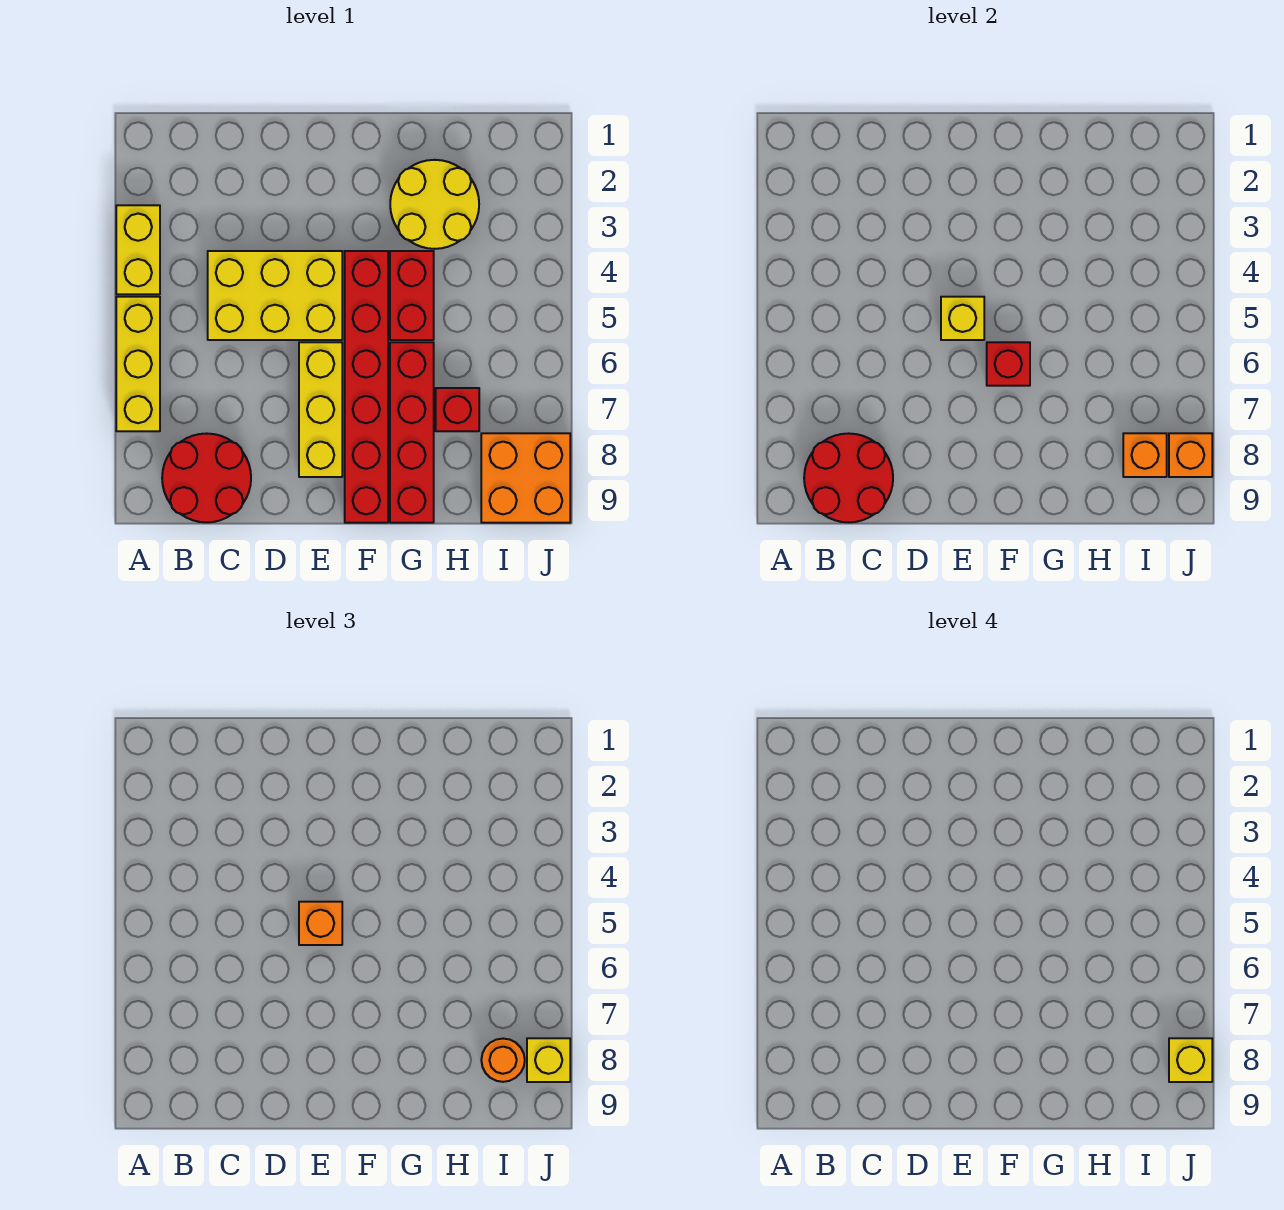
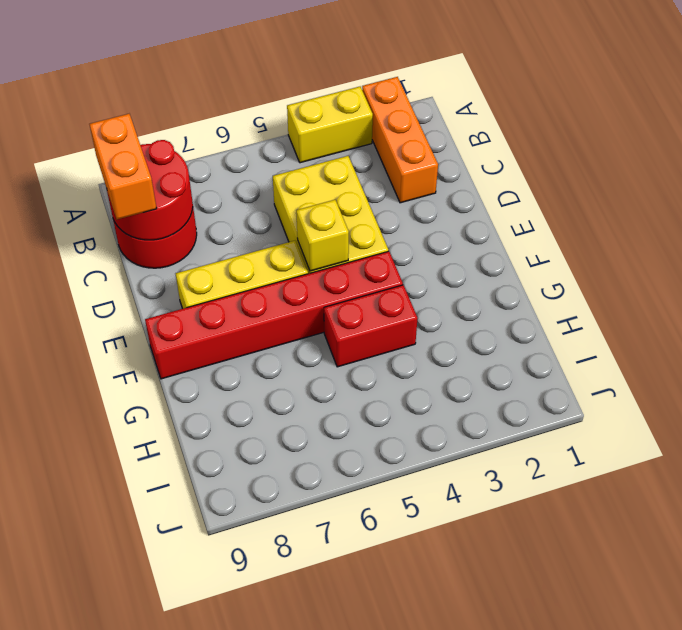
orange brick A2:C2 level 1 -> none
orange brick B9:C9 level 3 -> none
none -> yellow brick A5:A7 level 1
none -> yellow round brick G2:H3 level 1
none -> red brick G6:G9 level 1

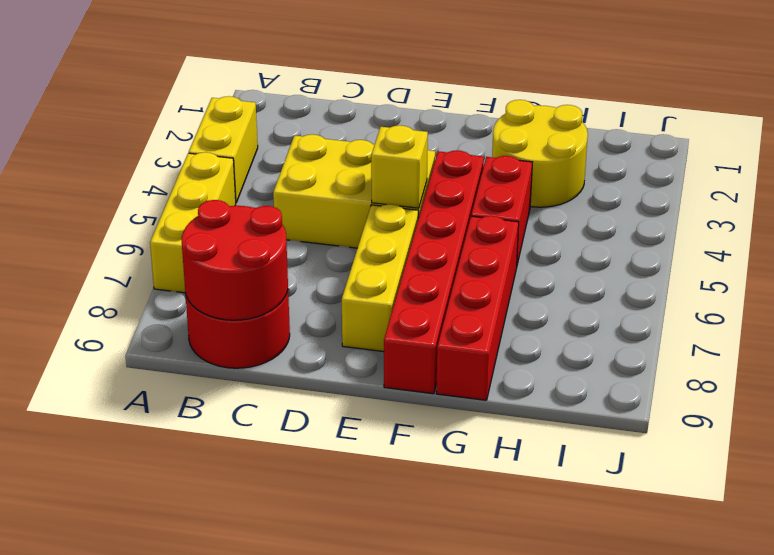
none -> red brick H7 level 1
none -> orange brick I8:J9 level 1
none -> red brick F6 level 2

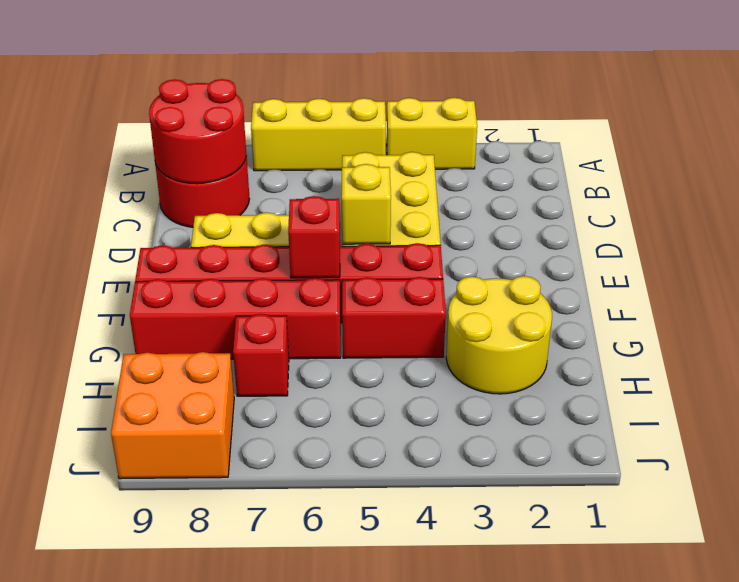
none -> orange brick I8 level 2
none -> orange brick J8 level 2
none -> orange brick E5 level 3

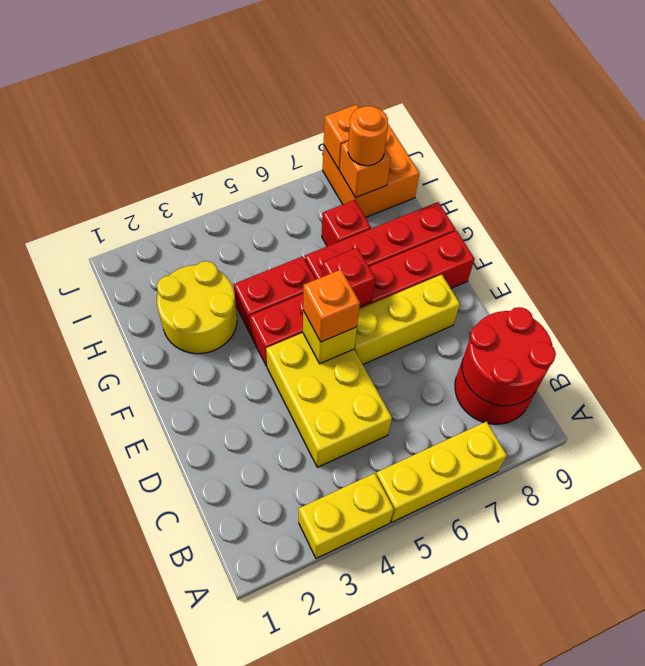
none -> yellow brick J8 level 3
none -> yellow brick J8 level 4

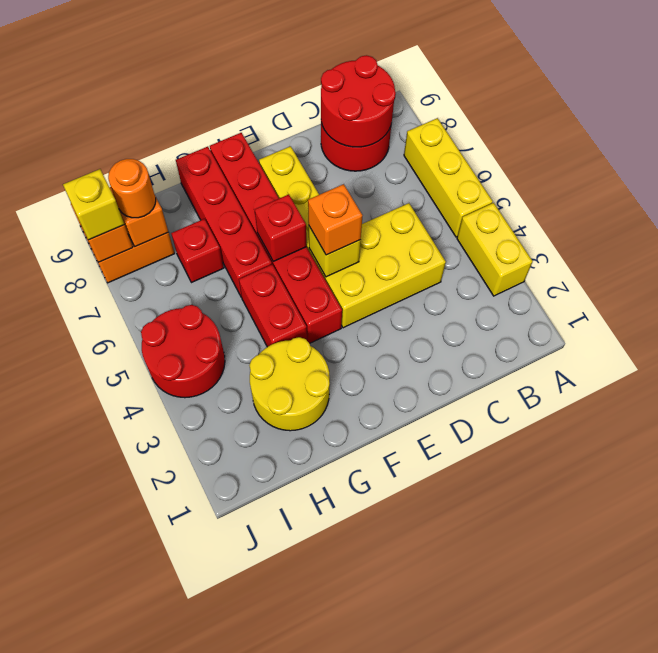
red round brick I4:J5 level 1 -> none
none -> yellow brick J8 level 4

